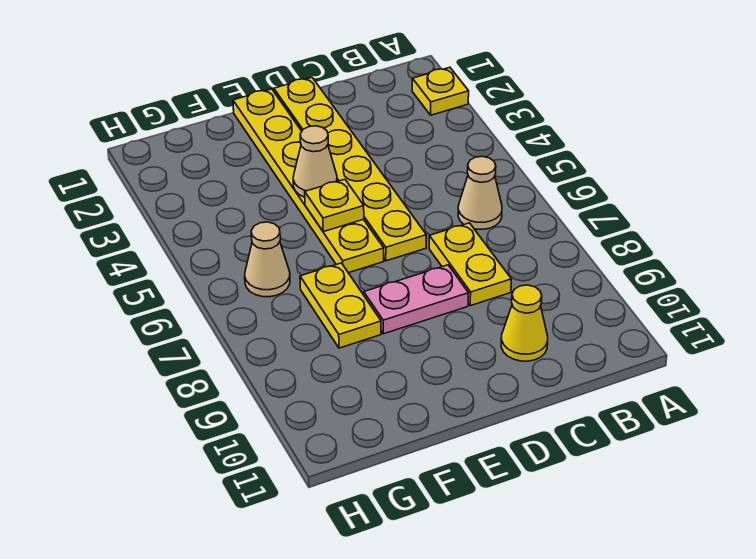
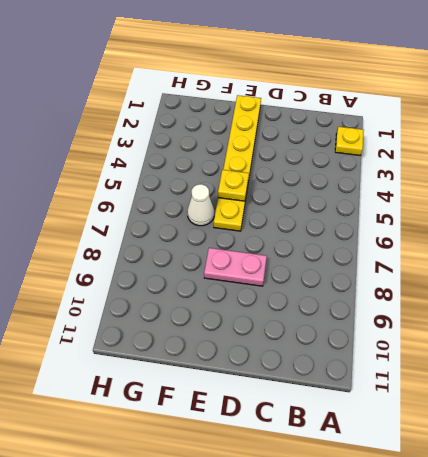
white cone F6 level 1 -> none
none -> tan cone B6 level 1
none -> yellow plate C7:C8 level 1

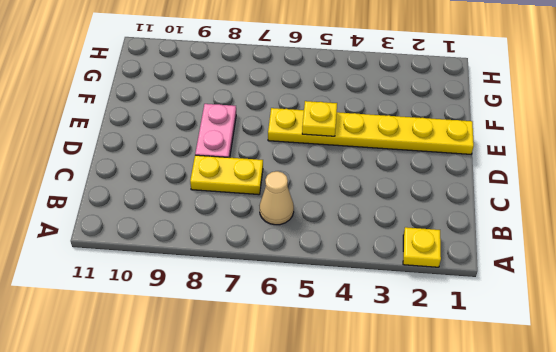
none -> yellow cone C10 level 1
none -> yellow plate D1:D6 level 1

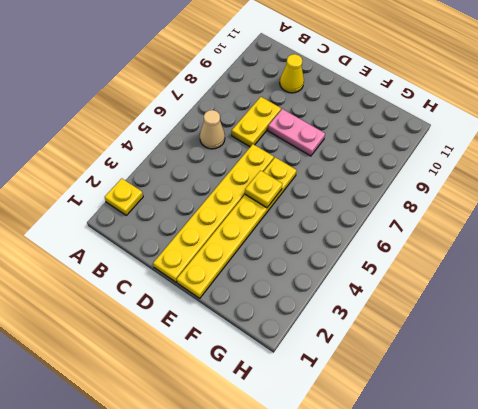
none -> yellow plate F7:F8 level 1
none -> tan cone G6 level 1

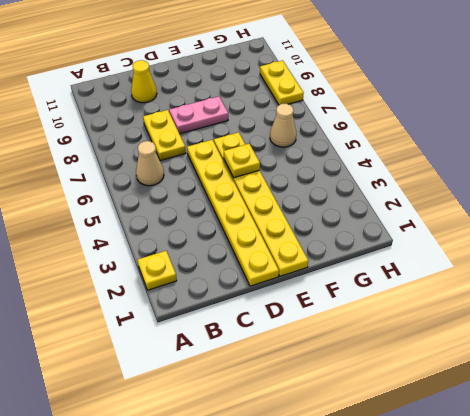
yellow plate H8:H9 level 1 -> yellow plate F7:F8 level 1
none -> tan cone E4 level 2

